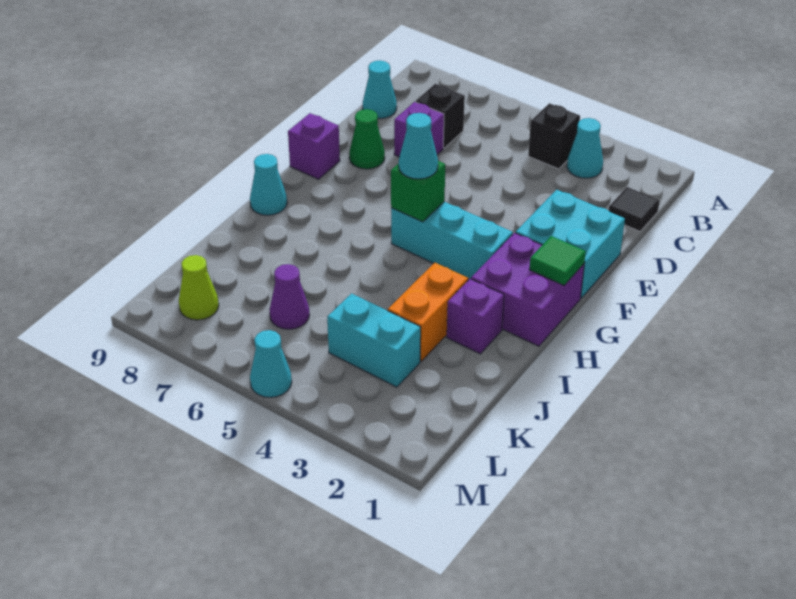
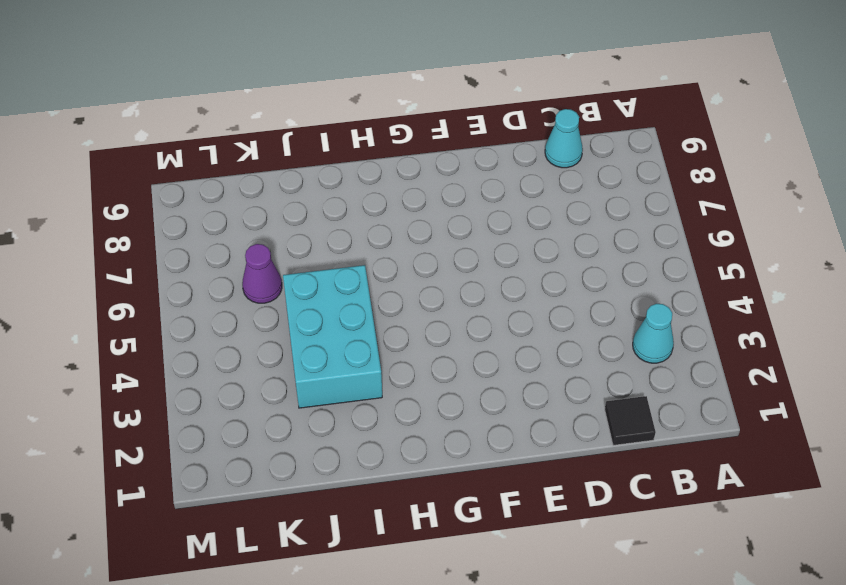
cyan brick I3:J5 level 1 -> orange brick I3:J3 level 1
none -> black brick B4 level 1
none -> black brick C7 level 1
none -> purple brick D7 level 1

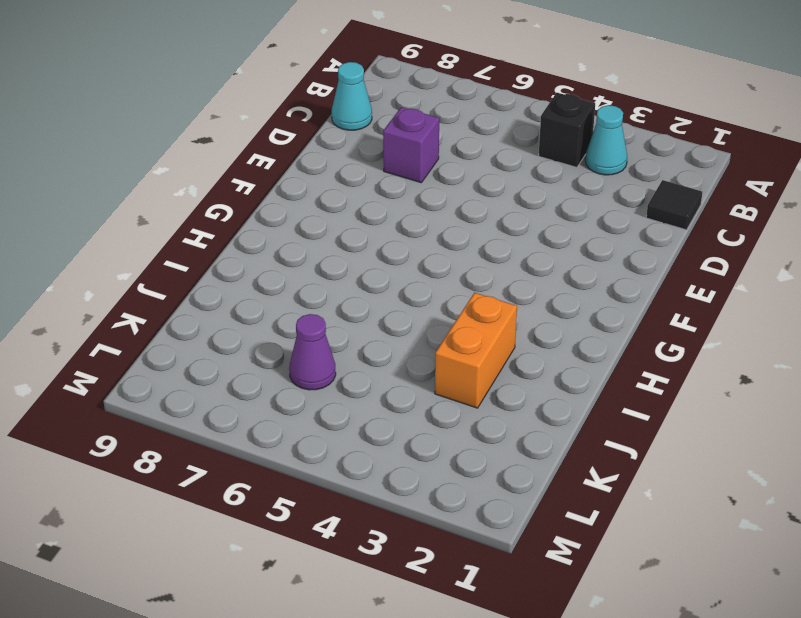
none -> black brick C7 level 1
none -> cyan brick E1:F2 level 1
none -> green cone E8 level 1

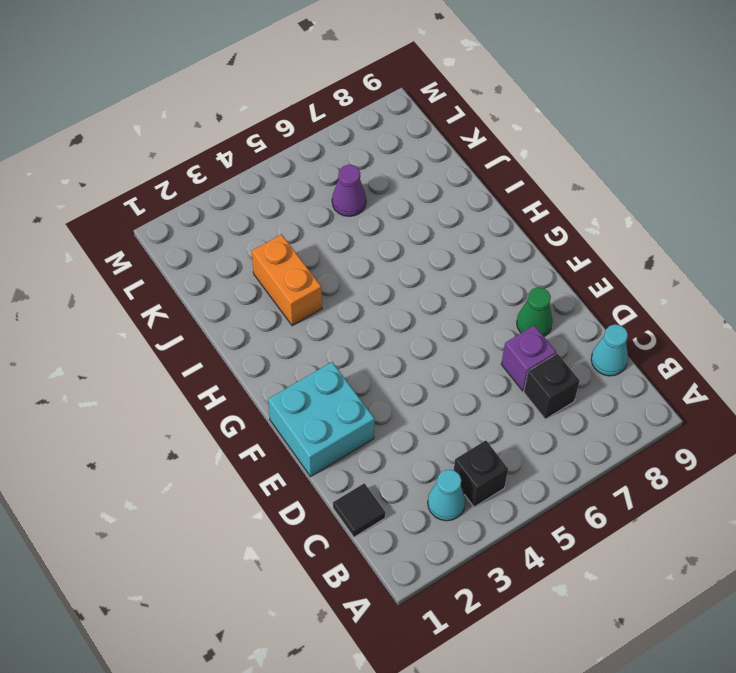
none -> purple brick F9 level 1
none -> purple brick G1:H2 level 1
none -> cyan brick G3:G5 level 1

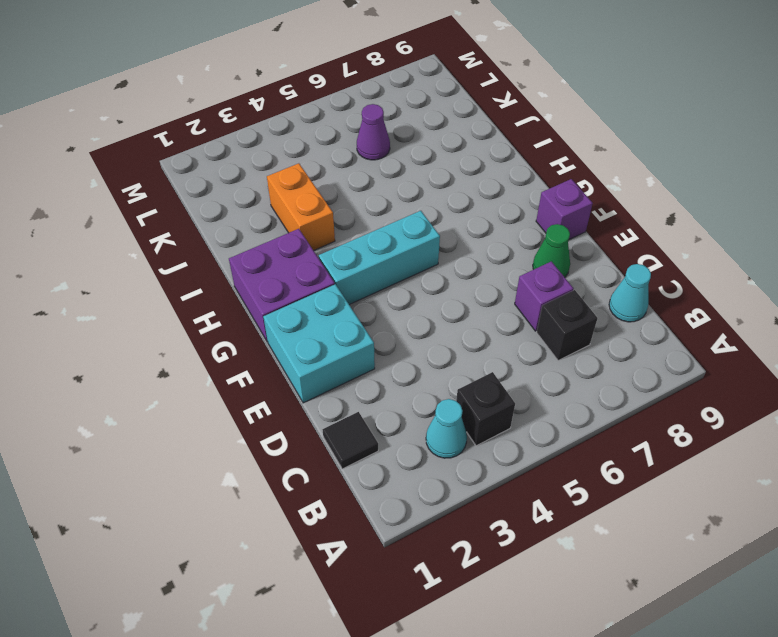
none -> cyan cone H9 level 1
none -> purple brick I2 level 1
none -> cyan brick K3:K4 level 1

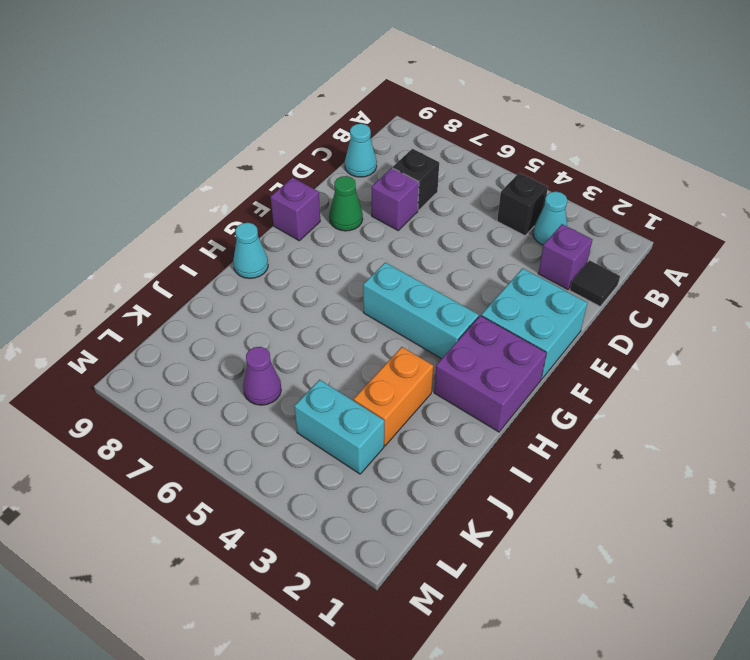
purple brick C2 level 1 -> purple brick I2 level 1
none -> lime cone L8 level 1
none -> cyan cone M5 level 1
none -> green tile G1 level 2

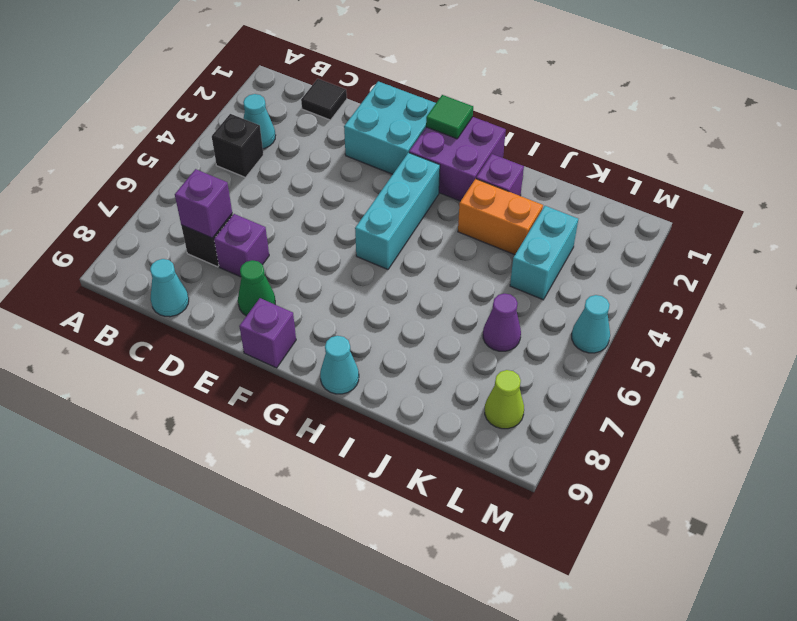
purple brick C7 level 2 -> none
none -> green brick G5 level 2
none -> cyan cone G5 level 3

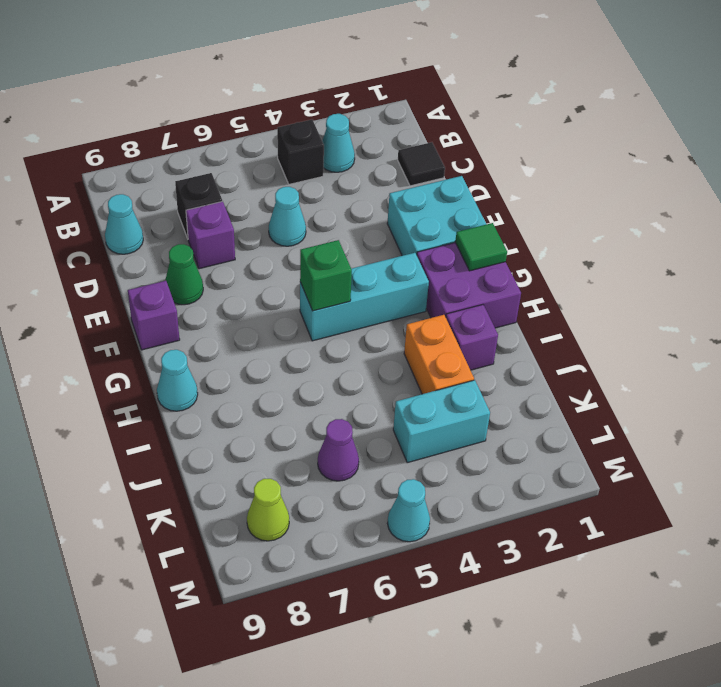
cyan cone D5 level 1 -> cyan cone G5 level 3

